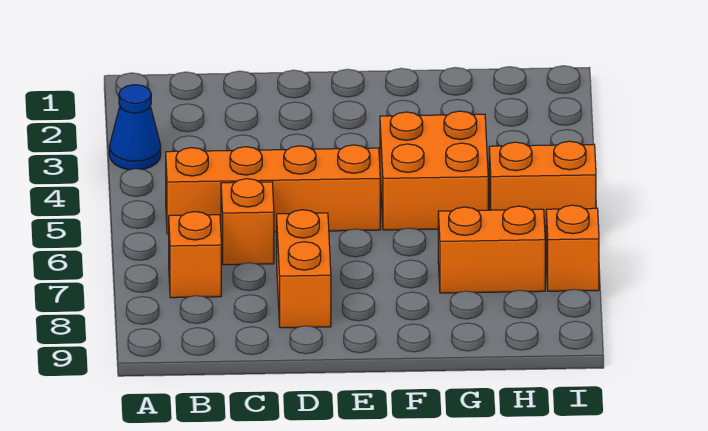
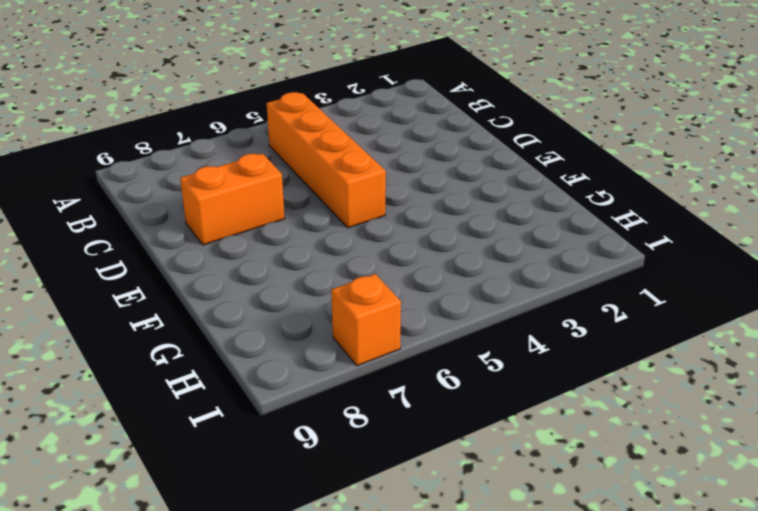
none -> blue cone A3 level 1
none -> orange brick B7 level 1

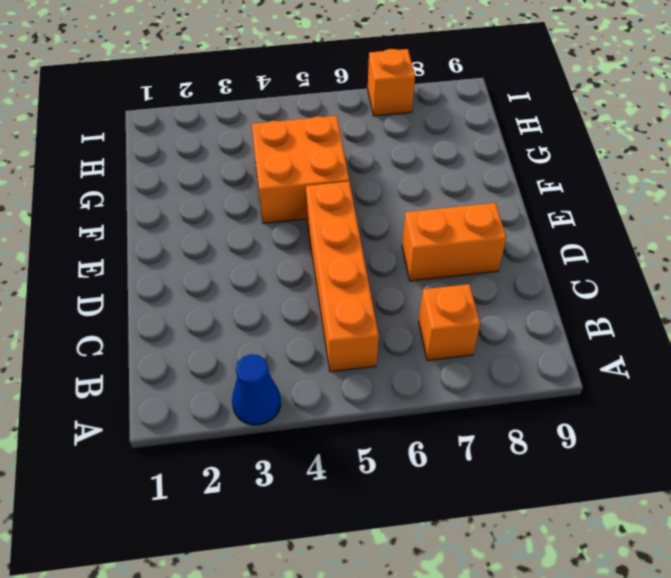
none -> orange brick C6 level 1
none -> orange brick G7:H7 level 1

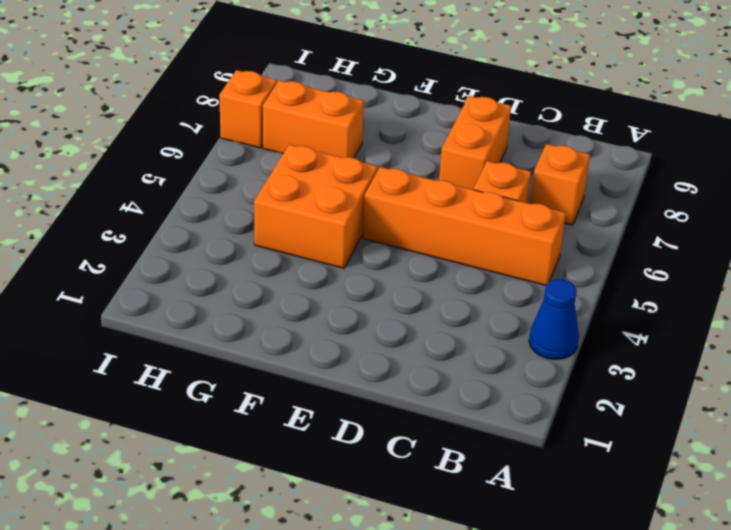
none -> orange brick H5:I5 level 1

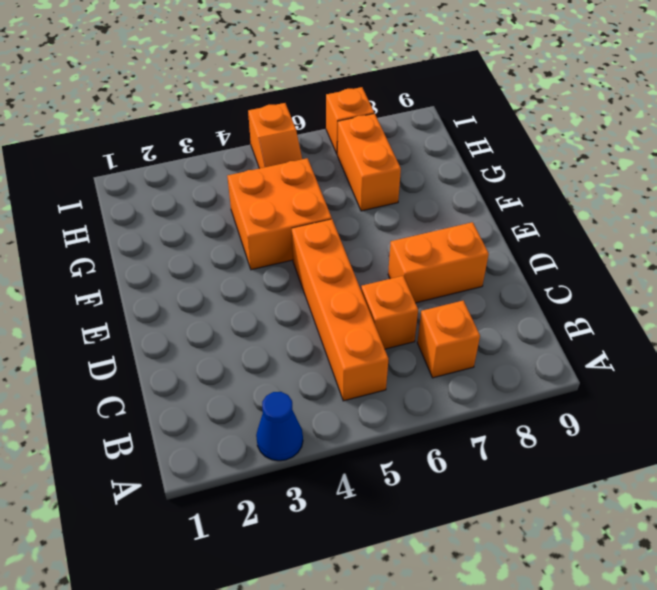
orange slope H5:I5 level 1 top I -> orange brick H5:I5 level 1

